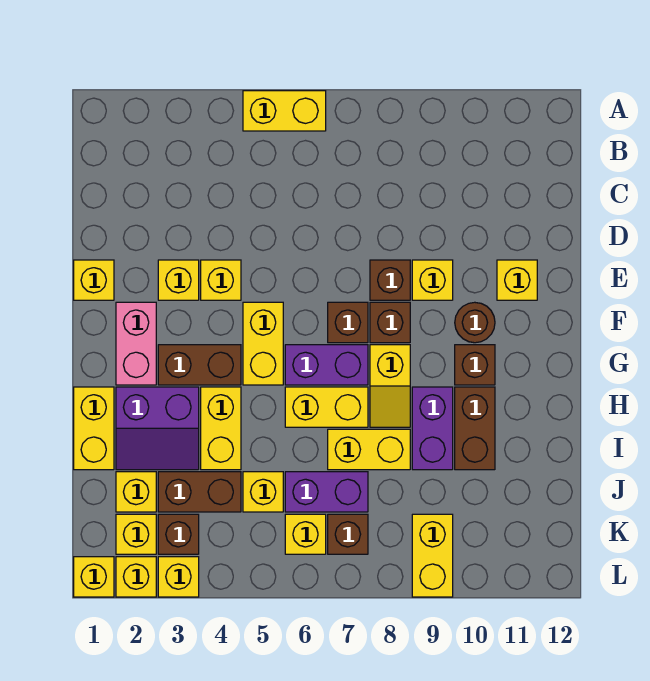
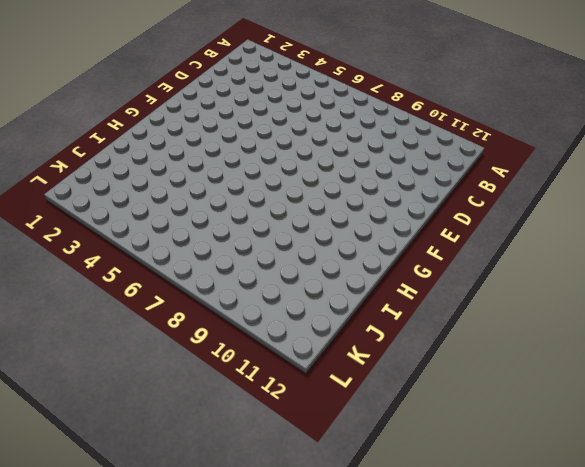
none -> yellow brick A5:A6 level 1
none -> yellow brick E1 level 1
none -> yellow brick E3 level 1
none -> yellow brick E4 level 1

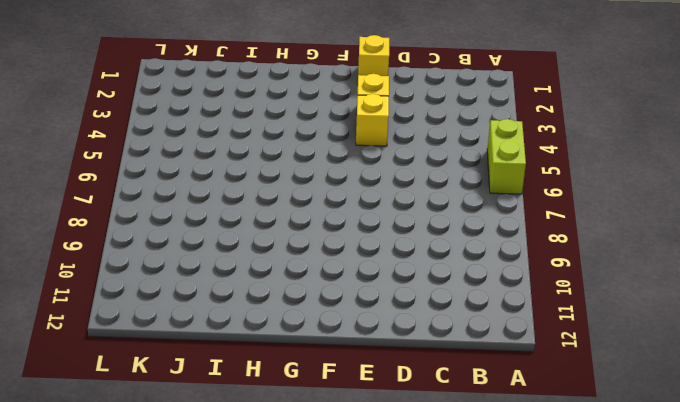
lime brick A5:A6 level 1 -> yellow brick A5:A6 level 1
none -> brown brick E8 level 1
none -> yellow brick E9 level 1
none -> yellow brick E11 level 1
none -> pink brick F2:G2 level 1

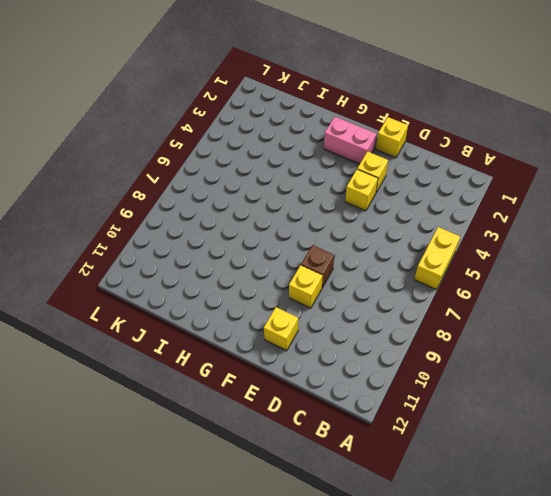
none -> yellow brick F5:G5 level 1
none -> brown brick F7 level 1
none -> brown brick F8 level 1
none -> brown round brick F10 level 1

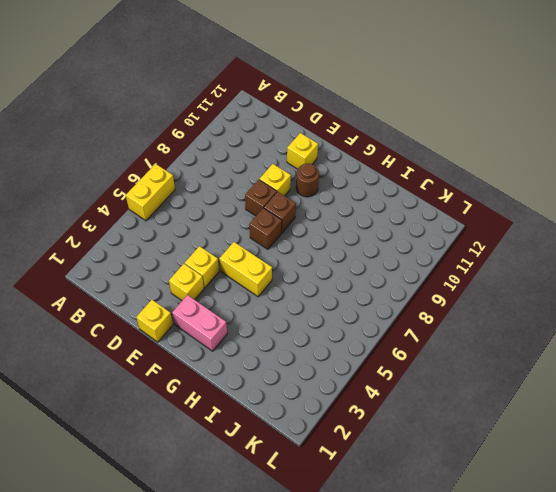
none -> brown brick G3:G4 level 1
none -> purple brick G6:G7 level 1
none -> yellow slope G8:H8 level 1 top G
none -> brown brick G10 level 1

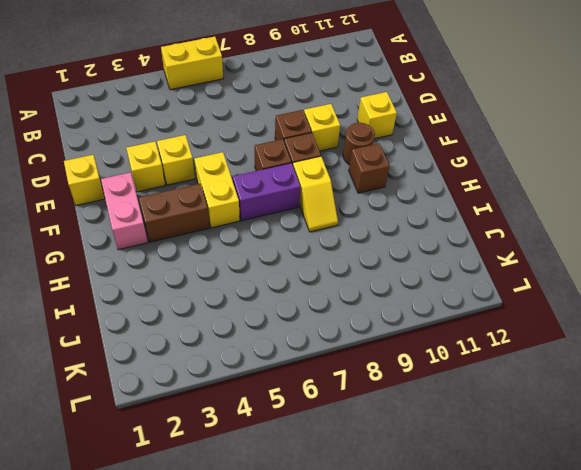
none -> yellow brick H1:I1 level 1
none -> purple slope H2:I3 level 1 top H
none -> yellow brick H4:I4 level 1
none -> yellow brick H6:H7 level 1

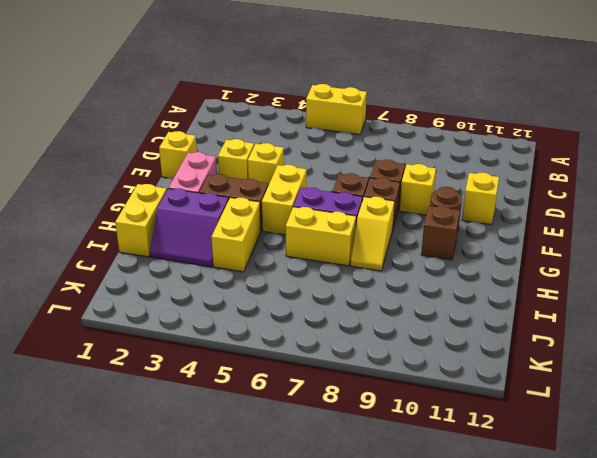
none -> purple brick H9:I9 level 1
none -> brown brick H10:I10 level 1
none -> yellow brick I7:I8 level 1
none -> yellow brick J2 level 1

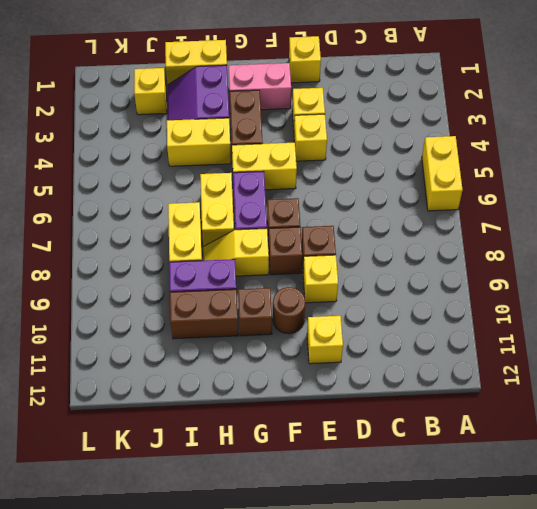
none -> brown brick J3:J4 level 1
none -> yellow brick J5 level 1
none -> purple brick J6:J7 level 1
none -> yellow brick K2 level 1

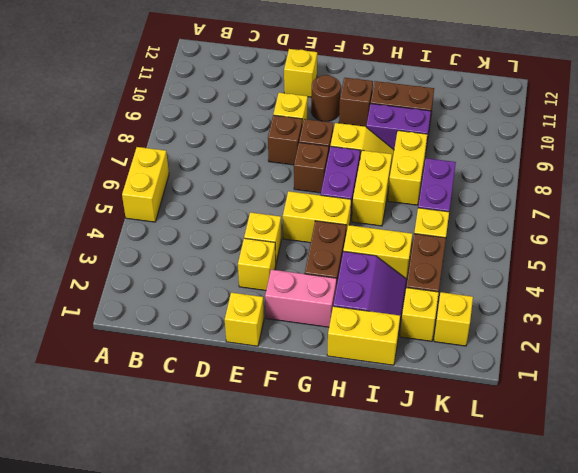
none -> brown brick K3 level 1
none -> yellow brick K6 level 1
none -> brown brick K7 level 1
none -> yellow brick K9:L9 level 1

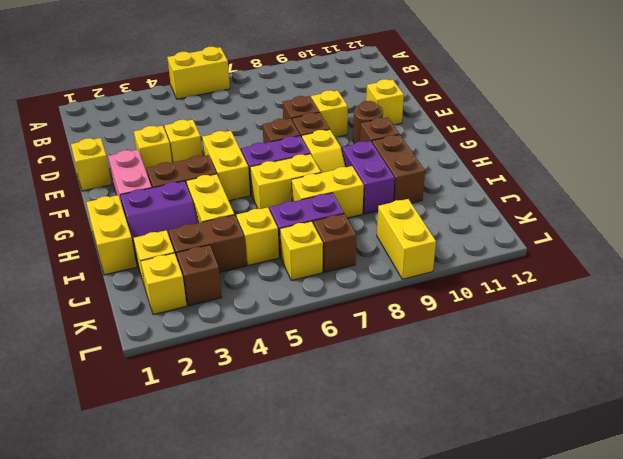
none -> yellow brick L1 level 1
none -> yellow brick L2 level 1
none -> yellow brick L3 level 1

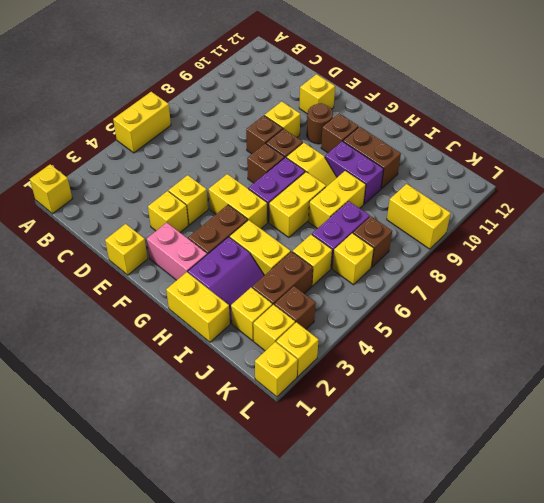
yellow brick A1 level 1 -> yellow brick L3 level 1

